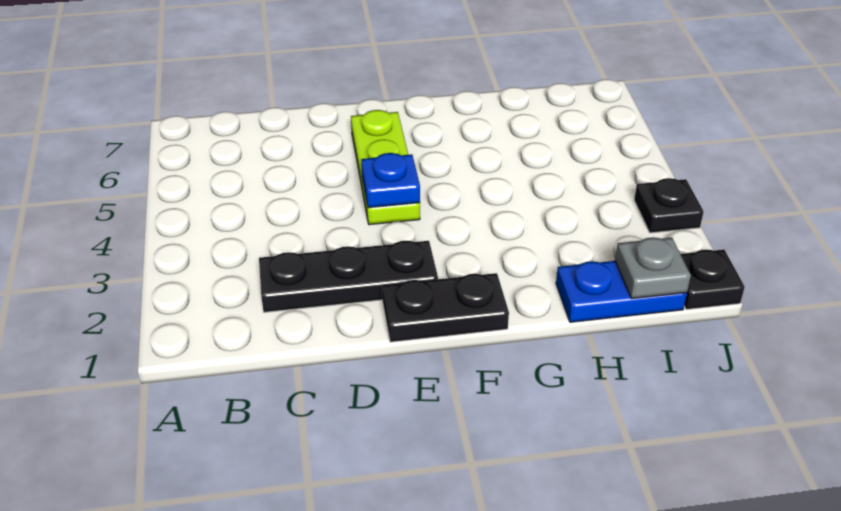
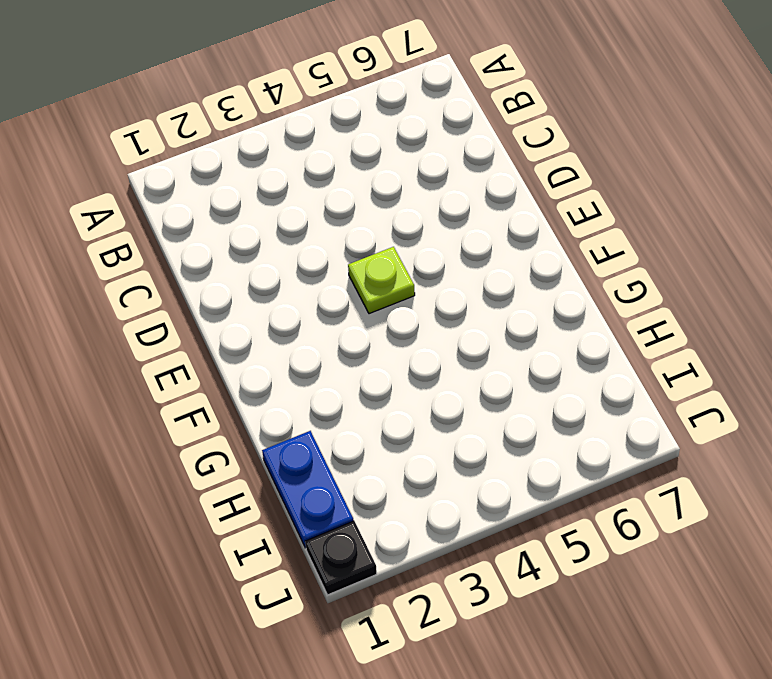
lime plate E4 level 1 -> lime plate E4:E6 level 1
none -> black plate C2:E2 level 1
none -> black plate E1:F1 level 1

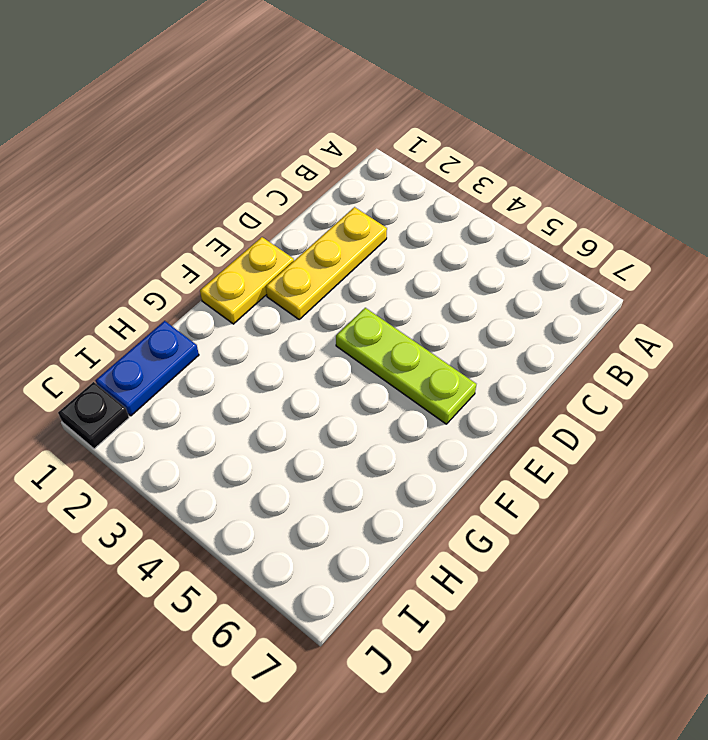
yellow plate C2:E2 level 1 -> black plate C2:E2 level 1
yellow plate E1:F1 level 1 -> black plate E1:F1 level 1
none -> black plate J3 level 1
none -> blue plate E4 level 2

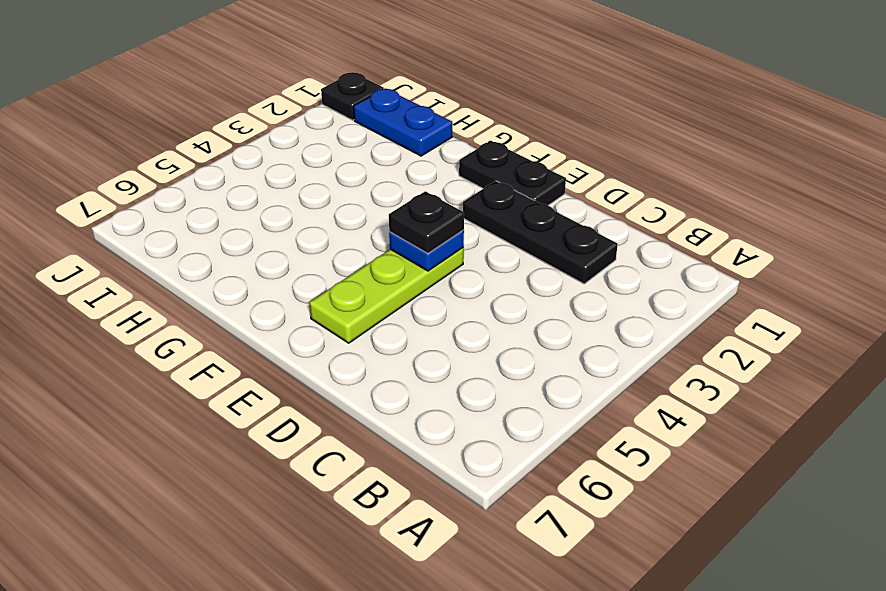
black plate E4 level 3 -> black plate J3 level 1
none -> grey plate I1 level 2

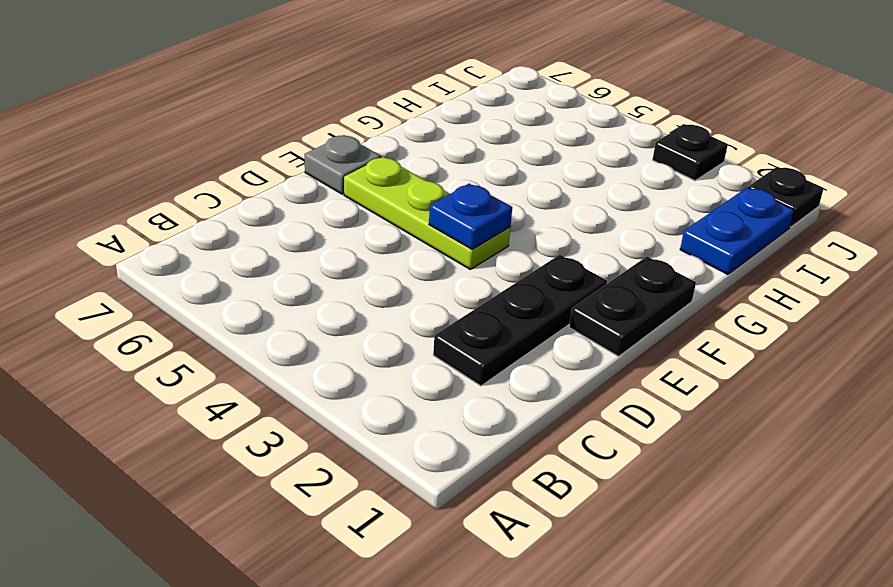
grey plate E7 level 1 -> grey plate I1 level 2

